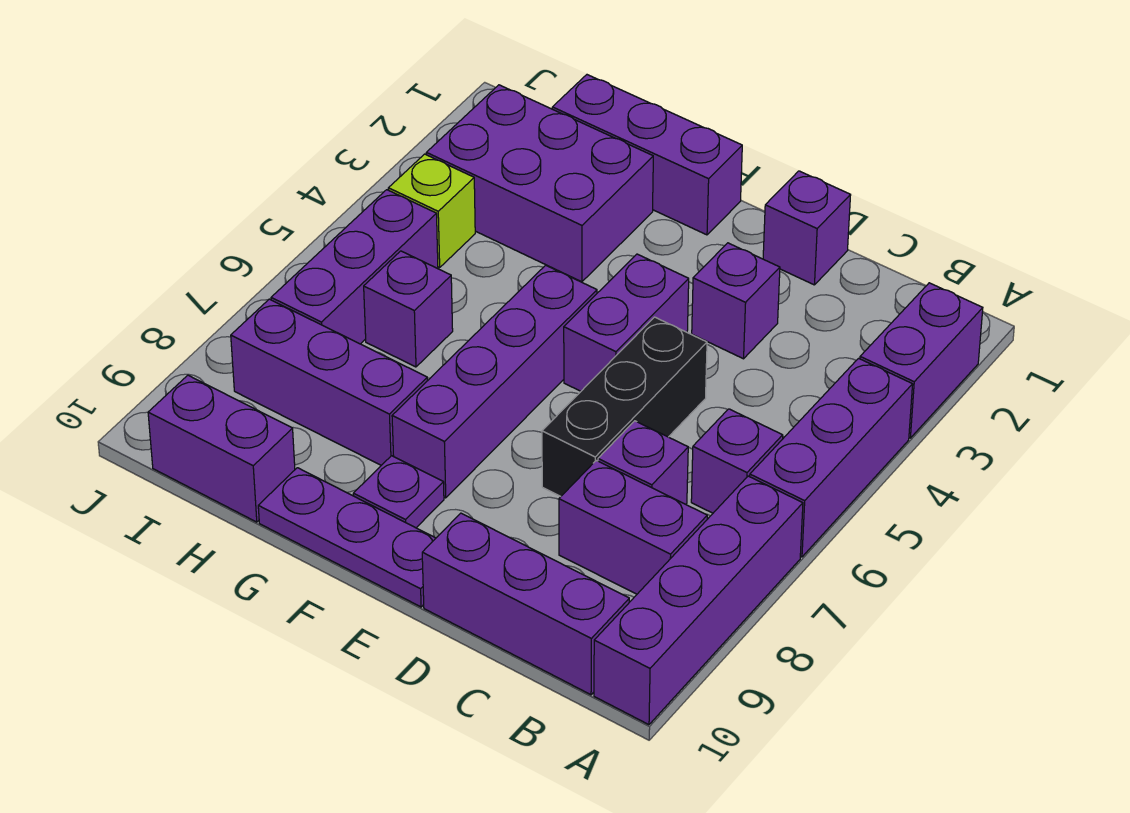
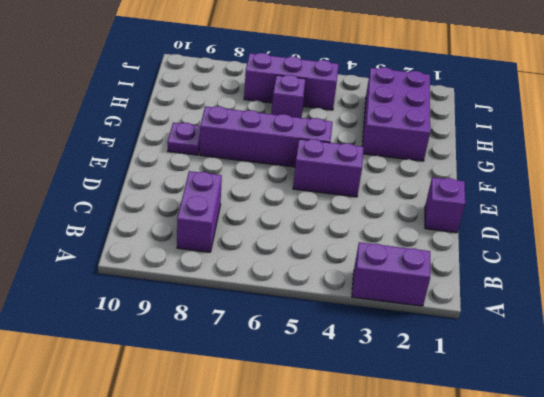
none -> purple brick A4:A6 level 1
none -> purple brick A7:A10 level 1
none -> purple brick B6 level 1

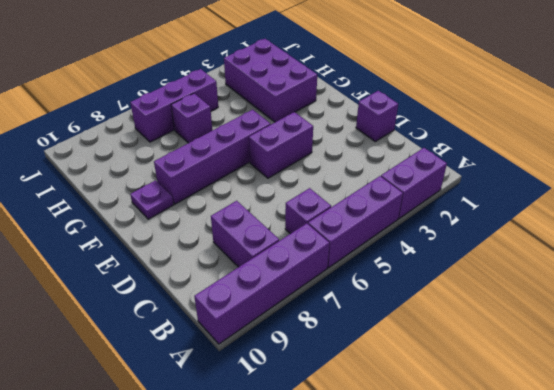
none -> purple brick B10:D10 level 1
none -> purple brick C7 level 1
none -> purple brick D3 level 1

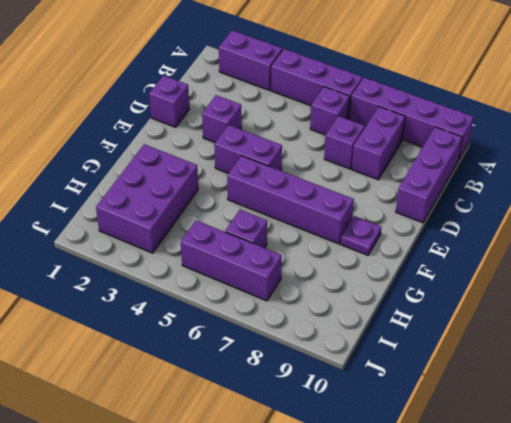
none -> black brick D5:D7 level 1
none -> purple plate E10:G10 level 1
none -> purple brick F1:H1 level 1

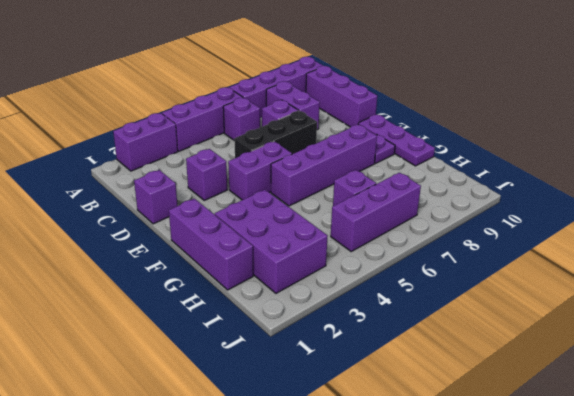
none -> purple brick G8:I8 level 1
none -> purple brick H10:I10 level 1
none -> lime brick I4 level 1

